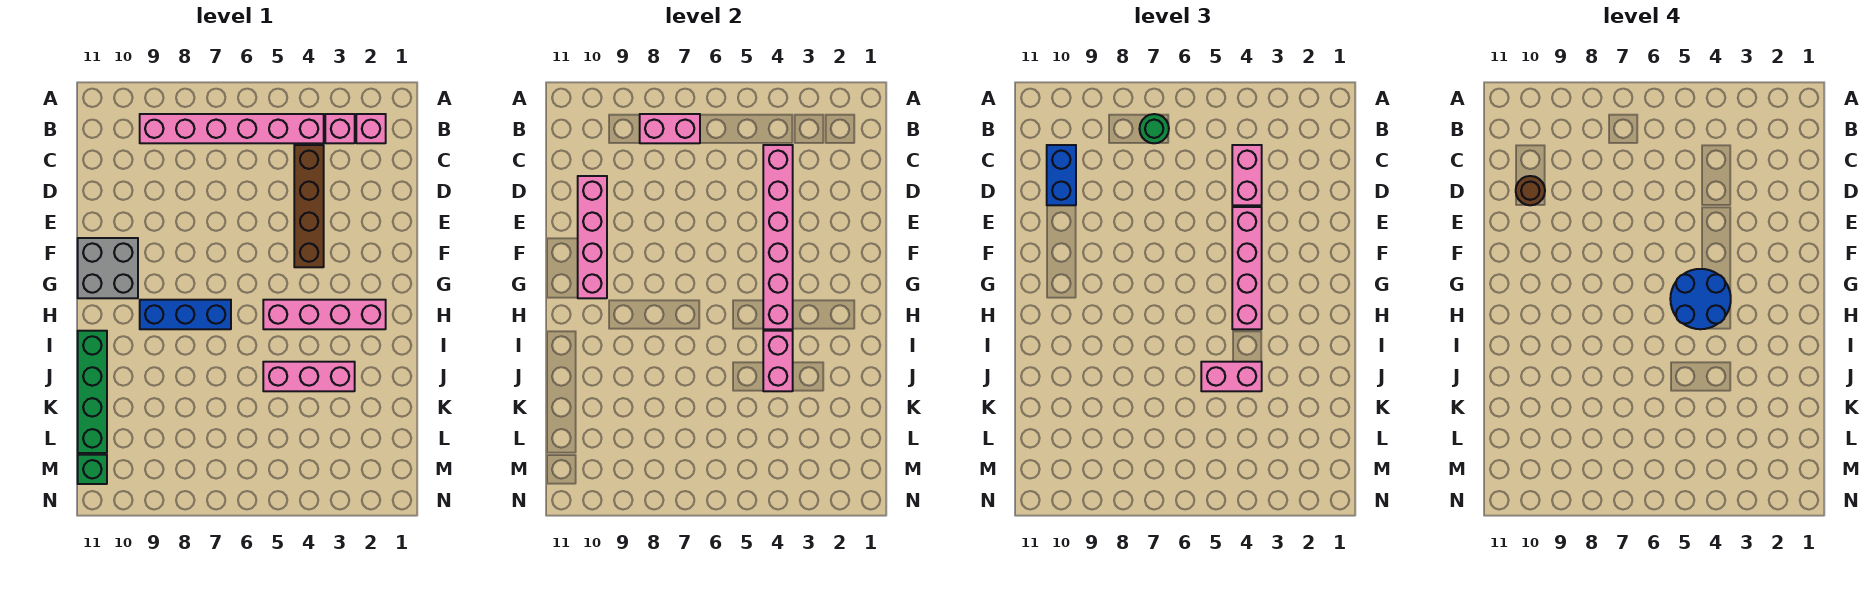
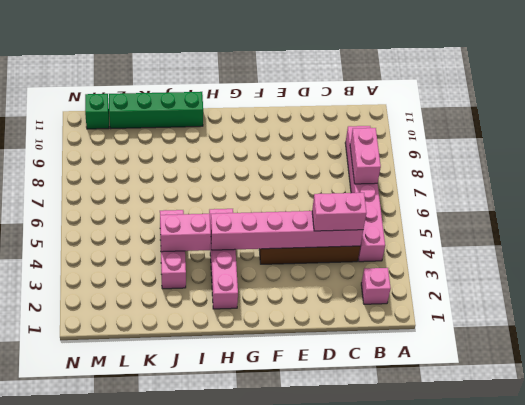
none -> pink brick B3 level 1
none -> grey brick F10:G11 level 1
none -> blue brick H7:H9 level 1

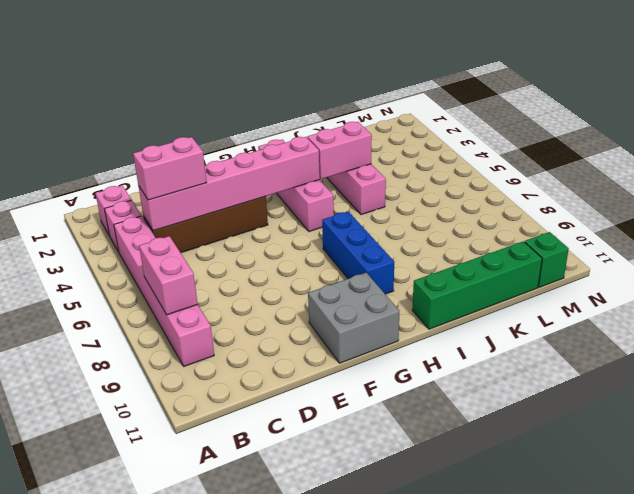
none -> pink brick D10:G10 level 2
none -> green round brick B7 level 3
none -> blue brick C10:D10 level 3

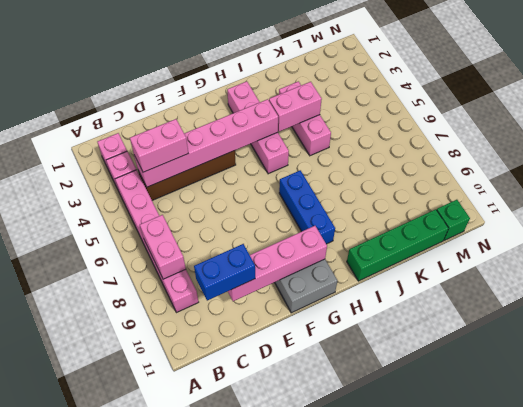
none -> green round brick B7 level 3
none -> pink brick E4:H4 level 3
none -> pink brick J4:J5 level 3

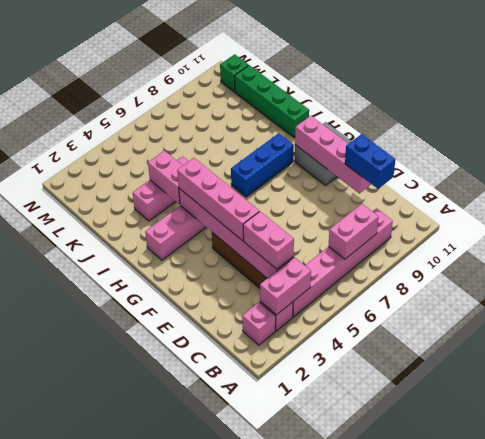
pink brick B3:B4 level 2 -> pink brick J4:J5 level 3
none -> green round brick B7 level 3
none -> brown round brick D10 level 4
none -> blue round brick G4:H5 level 4

